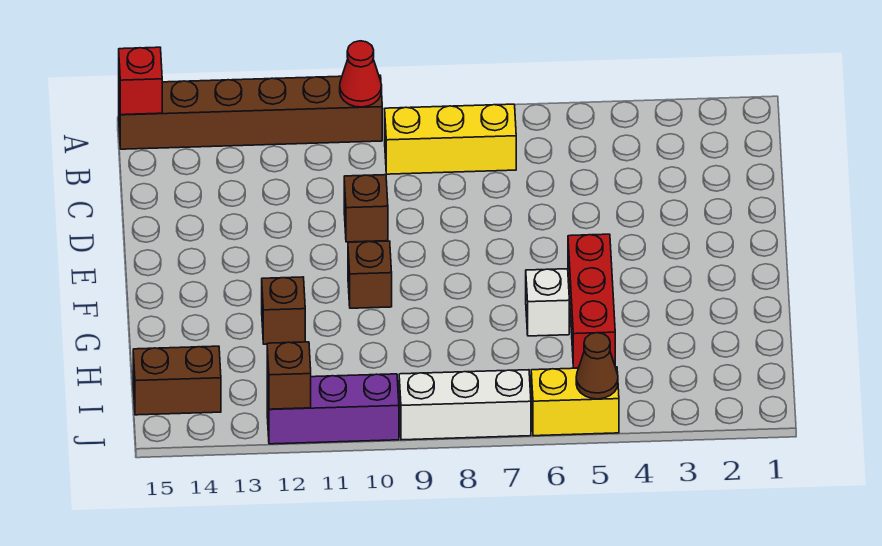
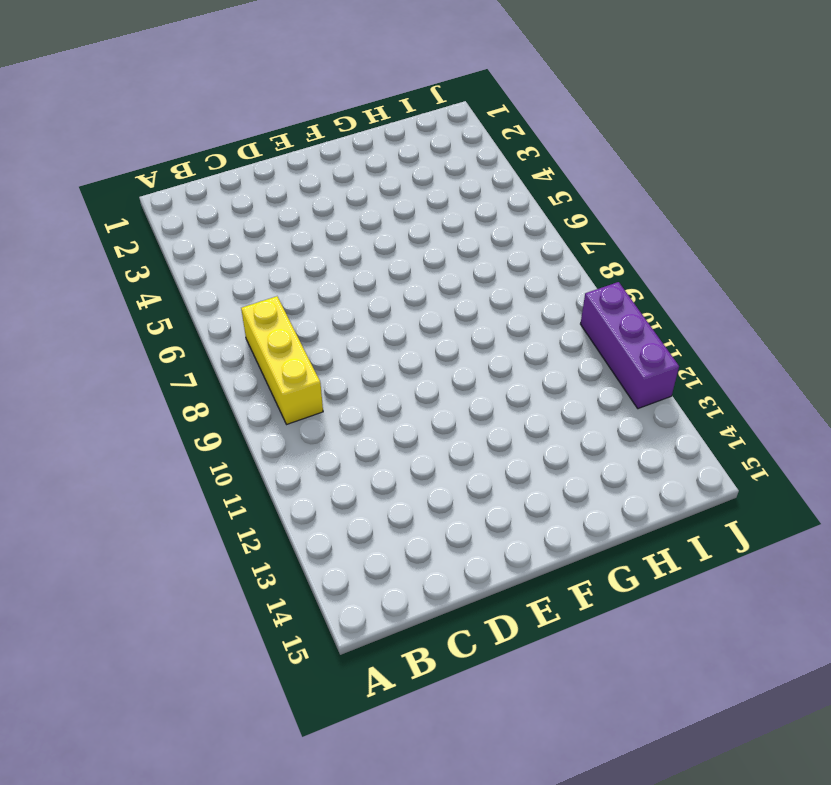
none -> brown brick A10:A15 level 1
none -> brown brick D10 level 1
none -> red brick F5:H5 level 1

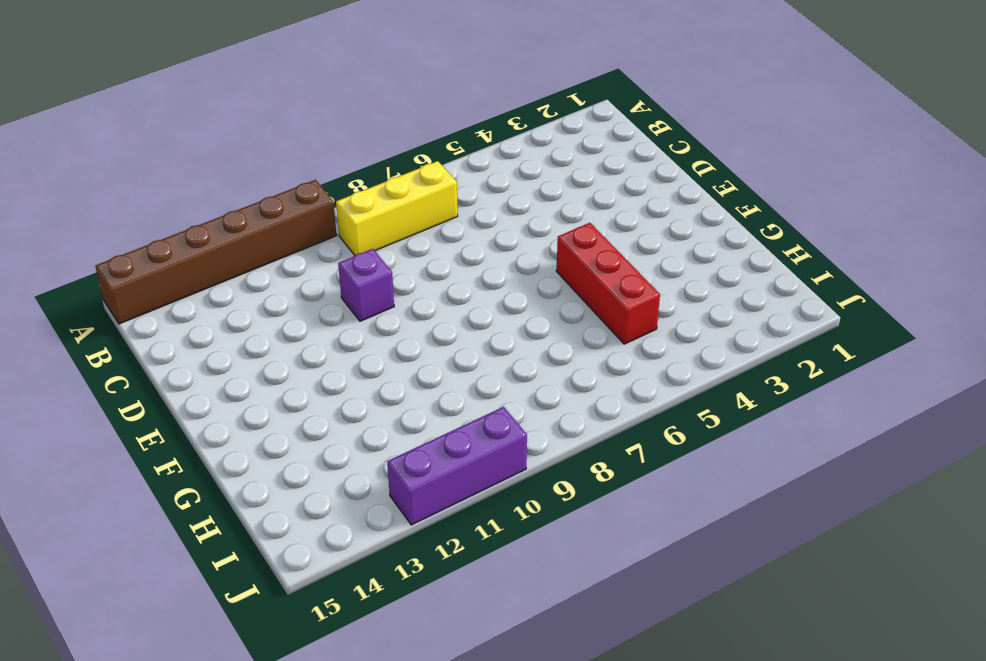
purple brick D10 level 1 -> brown brick D10 level 1
none -> brown brick F10 level 1
none -> white brick G6 level 1
none -> brown brick G12 level 1

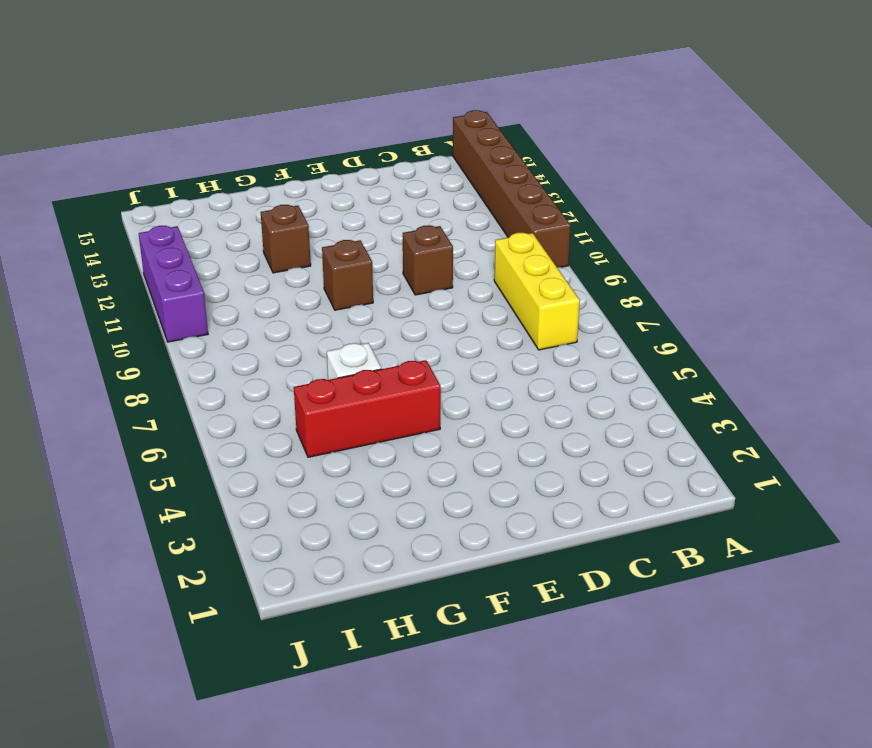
none -> brown brick I14:I15 level 1
none -> yellow brick J5:J6 level 1
none -> white brick J7:J9 level 1

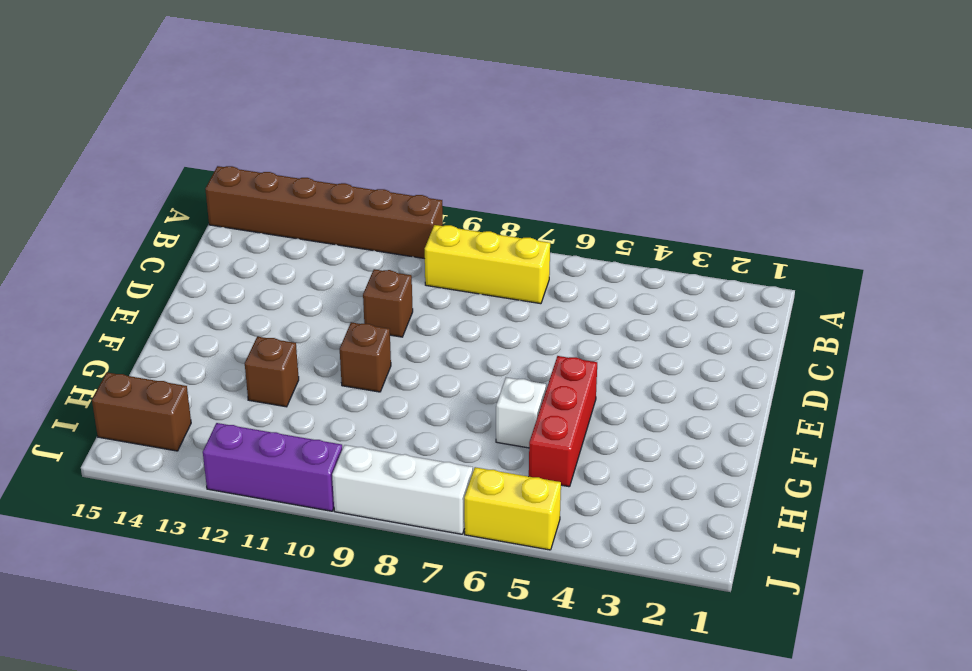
none -> red cone A10 level 2
none -> red brick A15 level 2
none -> brown cone J5 level 2

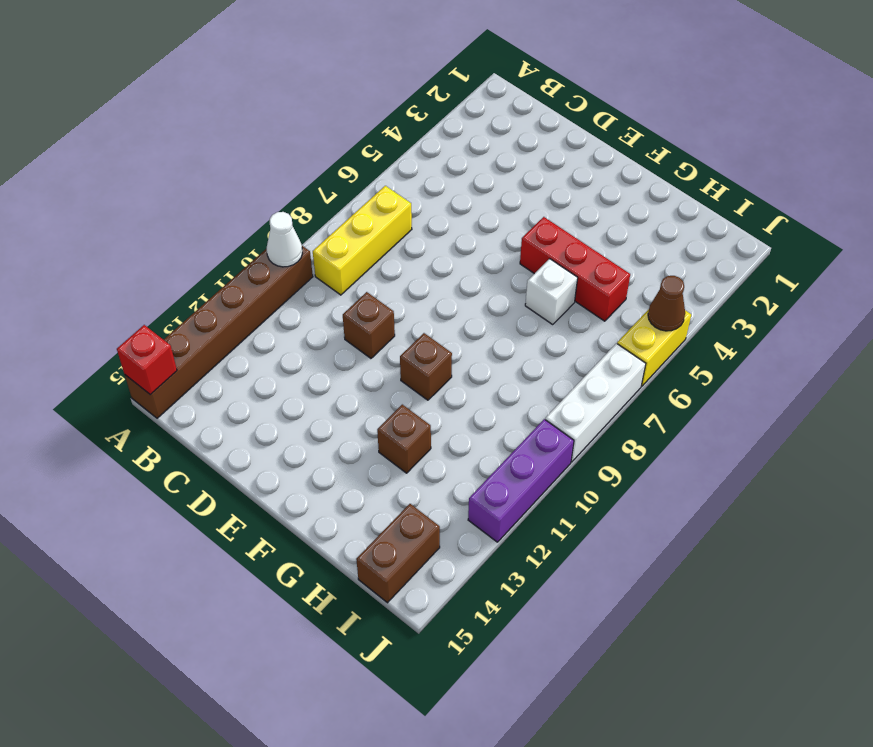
white cone A10 level 2 -> red cone A10 level 2
none -> brown brick J12 level 2

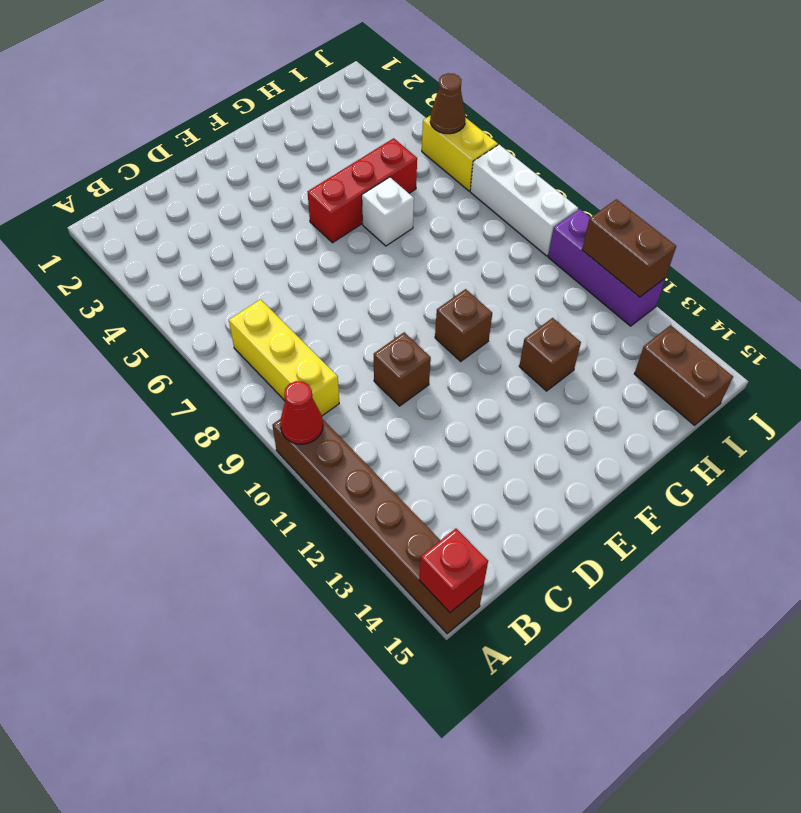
brown brick J11:J12 level 2 -> brown brick J12 level 2

